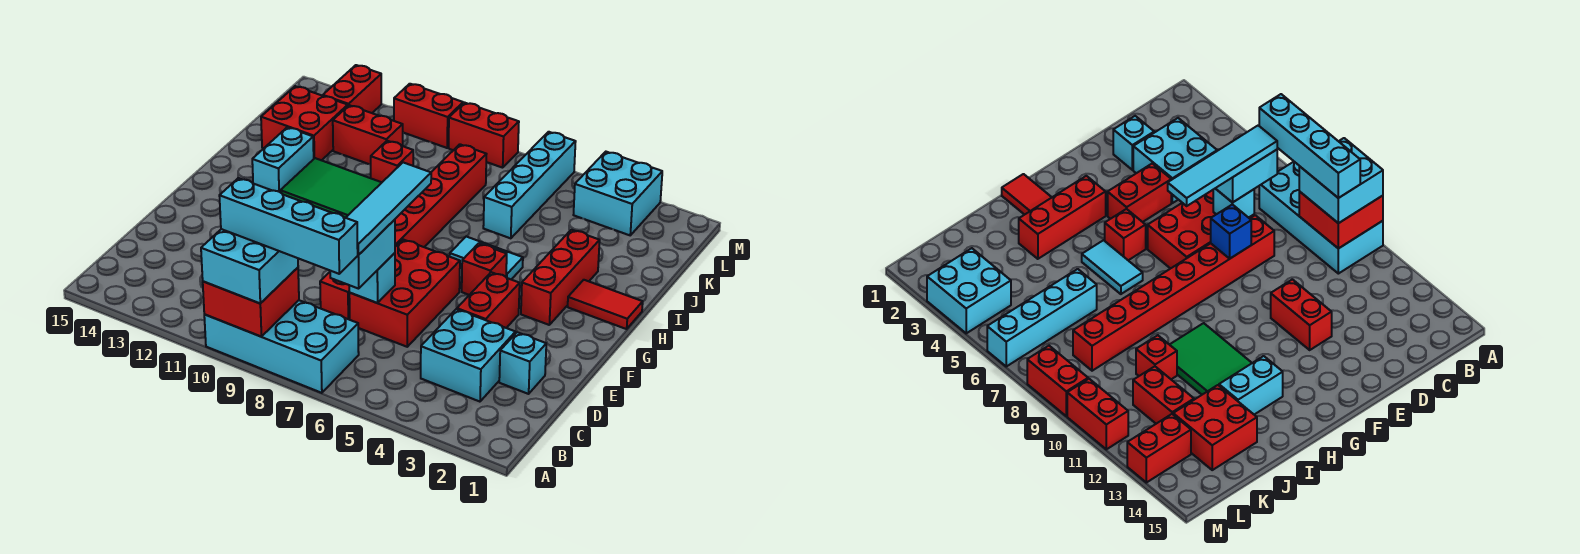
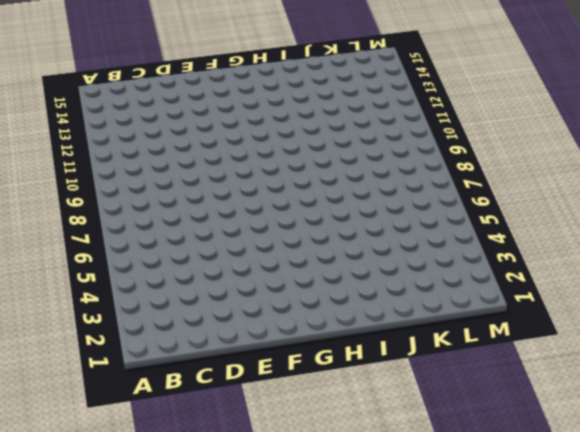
none -> cyan brick A7:B10 level 1
none -> cyan brick C3:D4 level 1
none -> cyan brick D2 level 1

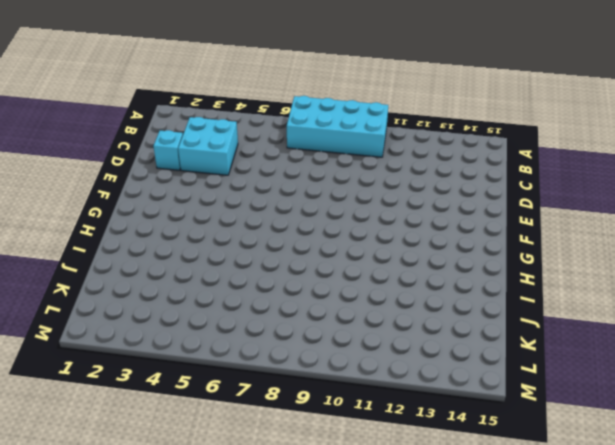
none -> red brick D6:F7 level 1
none -> red brick D8:K8 level 1
none -> red brick E4:F4 level 1

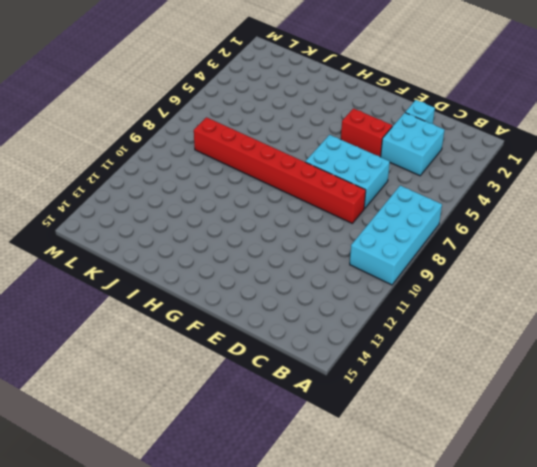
cyan brick D6:F7 level 1 -> red brick D6:F7 level 1
none -> red brick E11:E12 level 1
none -> red brick G3:I3 level 1
none -> red brick G5 level 1

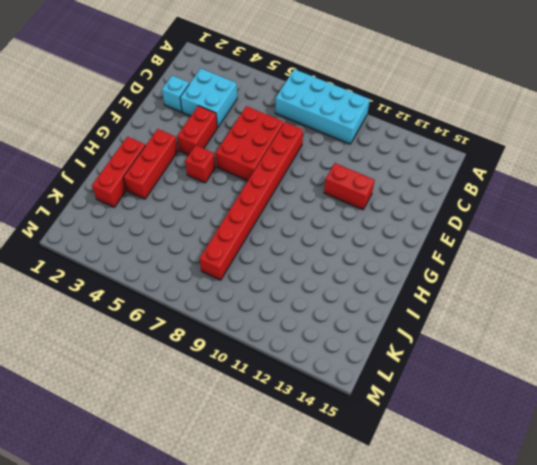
red brick H2:J2 level 1 -> red tile H1:H2 level 1
none -> cyan tile H5:H6 level 1
none -> green tile H10:I12 level 1
none -> cyan brick H13:I13 level 1

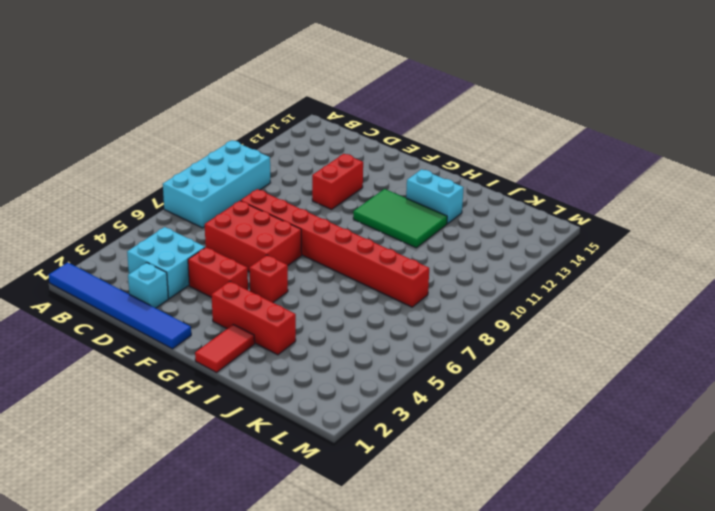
blue tile A1:F1 level 1 -> none
green tile G11:I12 level 1 -> green tile H10:I12 level 1
none -> cyan tile H5:H6 level 1
none -> cyan brick J6:M6 level 1
none -> red brick J10 level 1

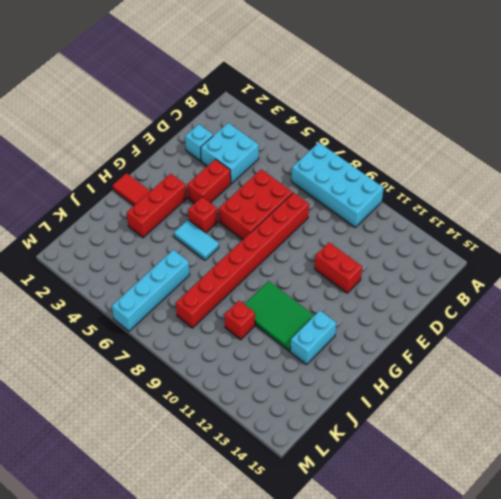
none -> red brick J13:K14 level 1
none -> red brick K11:K12 level 1
none -> cyan brick L3:M4 level 1

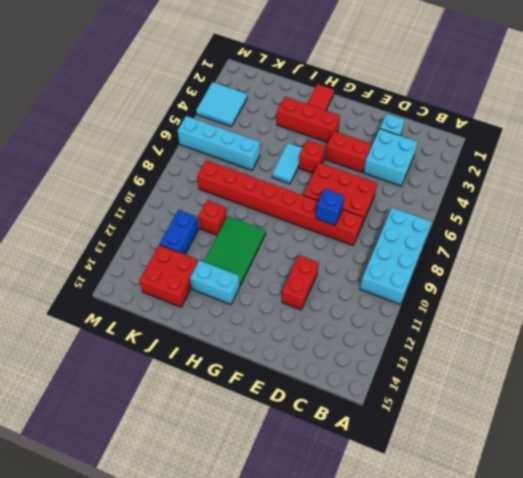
blue brick K11:K12 level 1 -> red brick K11:K12 level 1
cyan tile L3:M4 level 1 -> cyan brick L3:M4 level 1
none -> red brick L13:M13 level 1
none -> red brick M8:M9 level 1
none -> red brick M10:M11 level 1

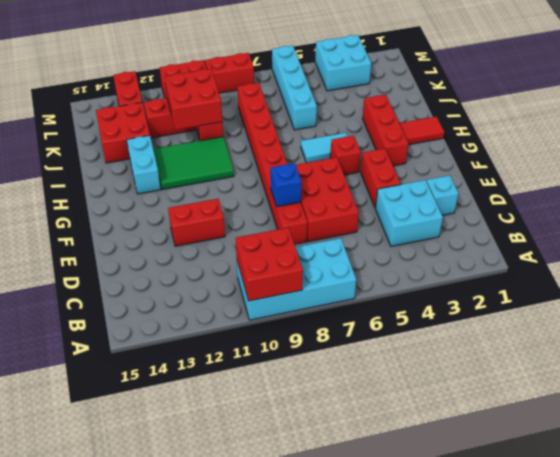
red brick J10:K11 level 2 -> none
none -> cyan brick D7 level 2
none -> cyan brick A9:B10 level 3
none -> cyan brick C7:D7 level 3

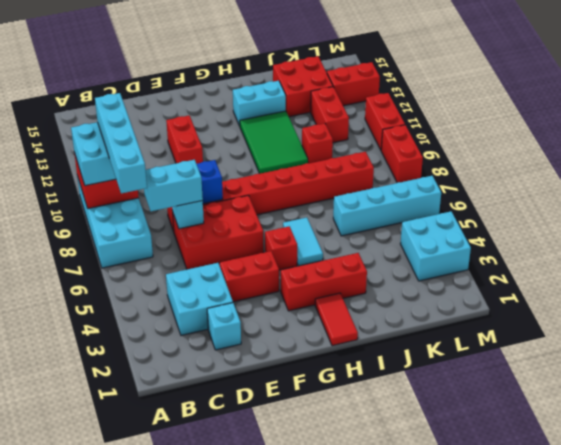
none -> cyan tile C7:F7 level 4

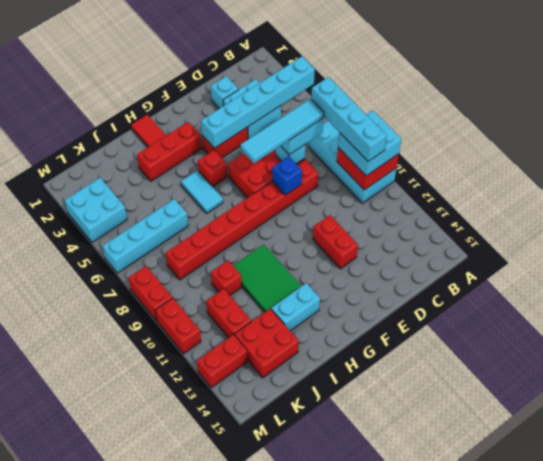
cyan brick A4:F4 level 2 -> none

